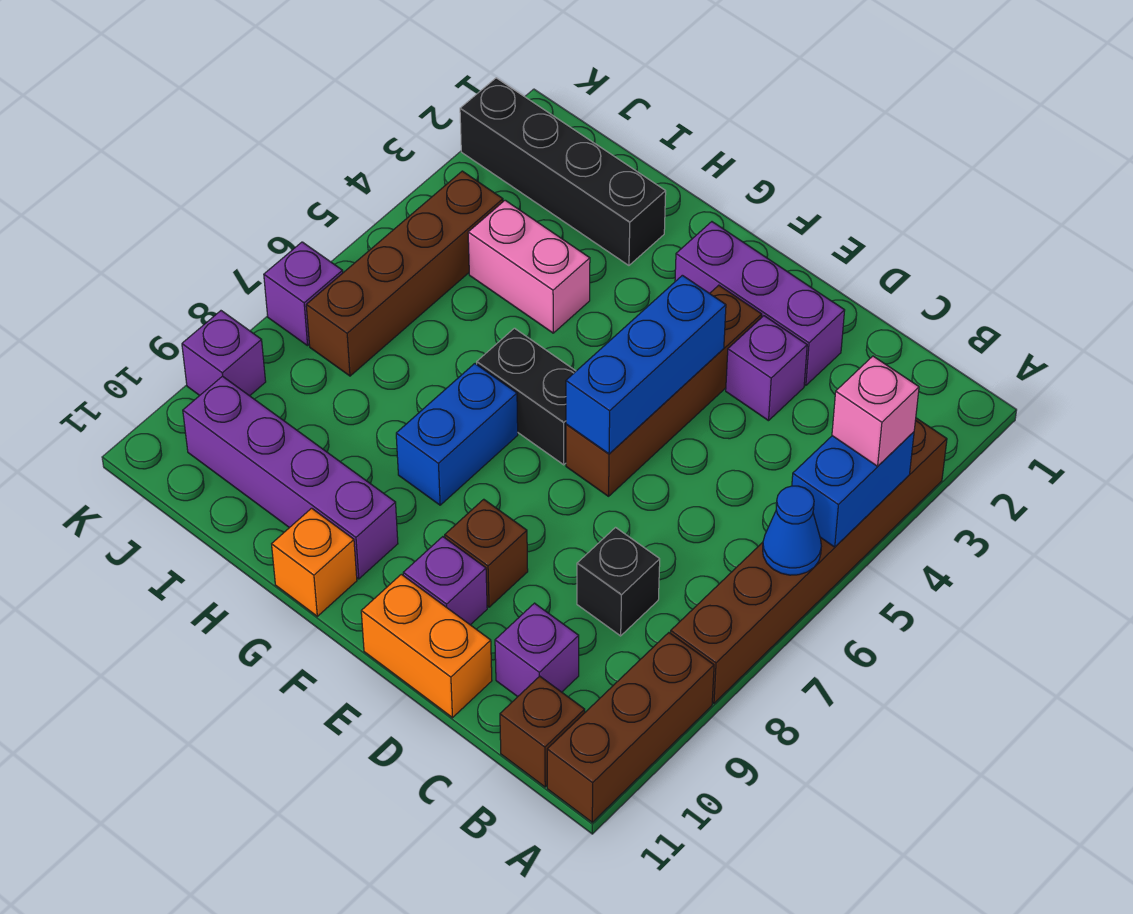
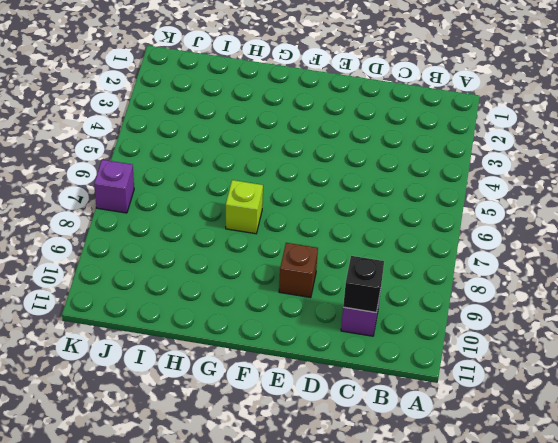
black brick C10 level 2 -> black brick C8 level 1
lime brick G7 level 1 -> blue brick G7:G8 level 1
none -> brown brick A3:A8 level 1
none -> brown brick A9:A11 level 1
none -> brown brick B11 level 1

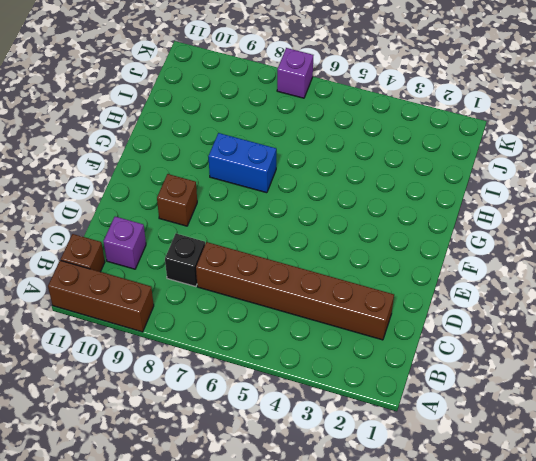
brown brick C2:C7 level 1 -> brown brick A3:A8 level 1
none -> purple brick D2:F2 level 1
none -> purple brick D3 level 1
none -> orange brick D11:E11 level 1

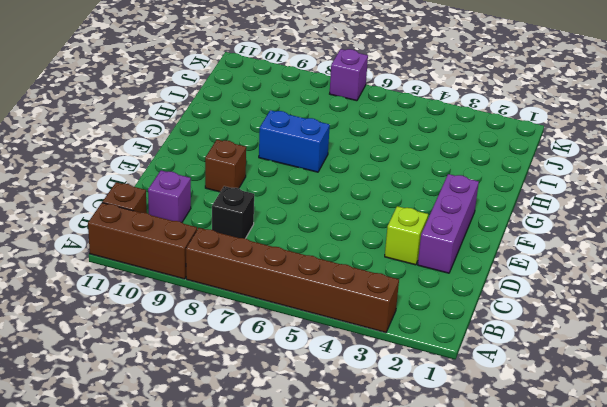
lime brick D3 level 1 -> purple brick D3 level 1
none -> orange brick D11:E11 level 1
none -> brown brick E3:E6 level 1
none -> purple brick E10 level 1

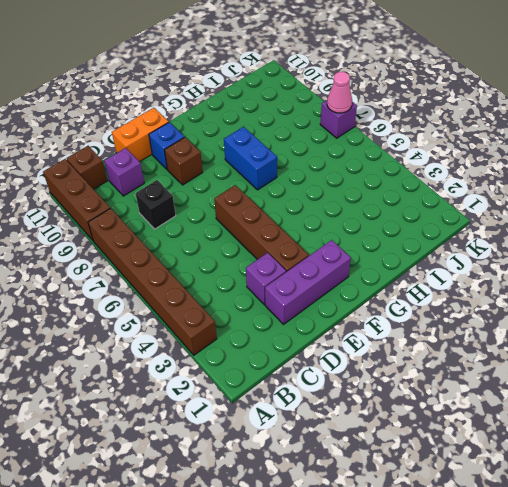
blue brick E10 level 1 -> purple brick E10 level 1
pink cone K7 level 2 -> none
none -> black brick F6:G6 level 1
none -> purple brick G10:J10 level 1
none -> orange brick G11 level 1

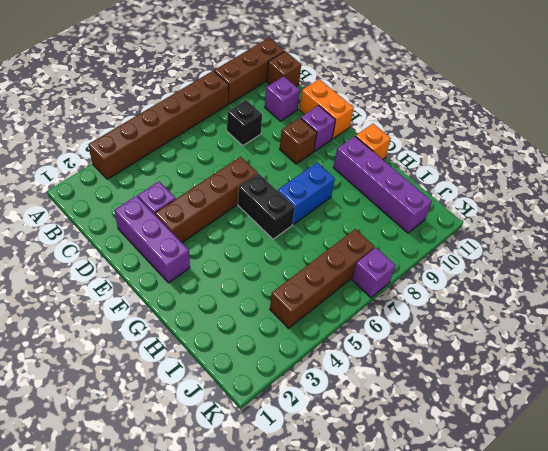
none -> black brick H2:K2 level 1
none -> pink brick H4:I4 level 1
none -> purple brick K9 level 1

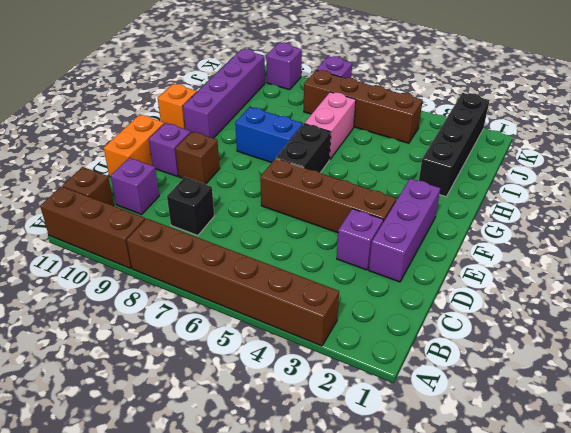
pink brick H6:I6 level 1 -> pink brick H4:I4 level 1
none -> blue brick A4:A5 level 2
none -> blue cone A6 level 2
none -> blue brick E4:E6 level 2

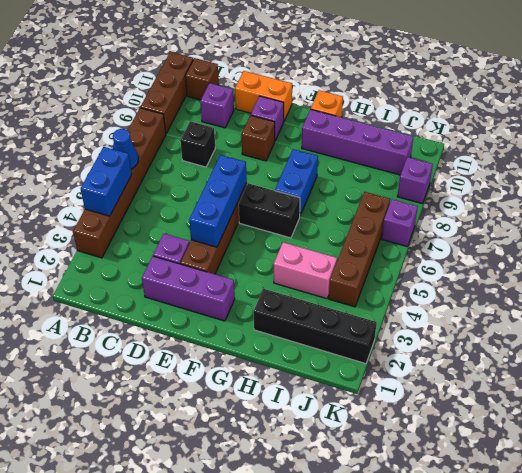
none -> pink brick A4 level 3

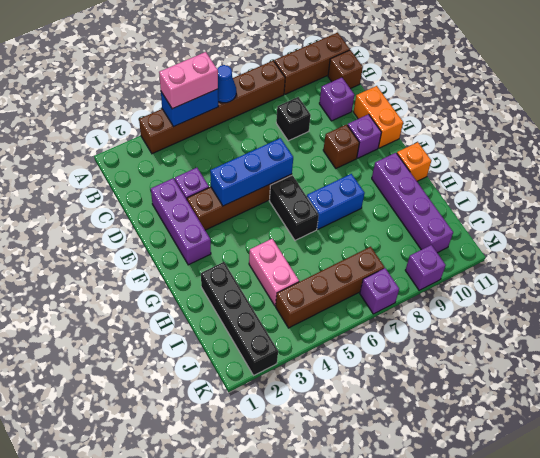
pink brick A4:A5 level 3 -> pink brick A4 level 3

